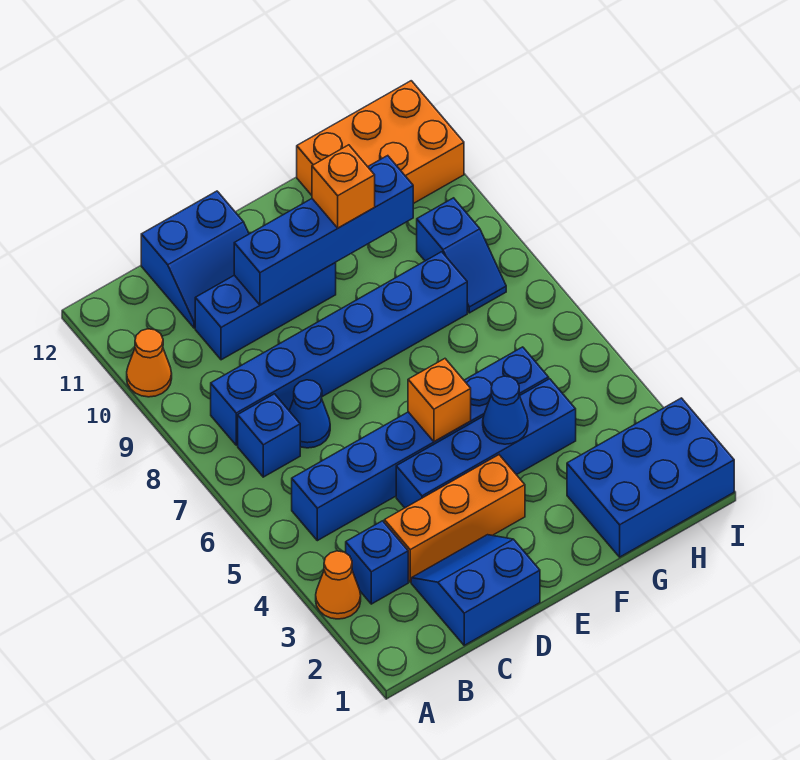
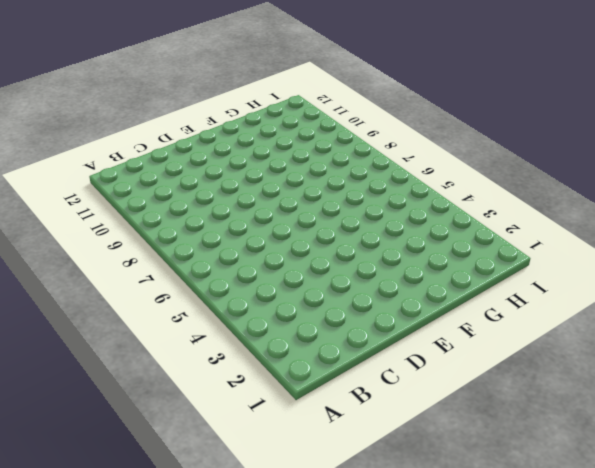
none -> orange cone A3 level 1
none -> orange cone A10 level 1
none -> blue brick B3 level 1

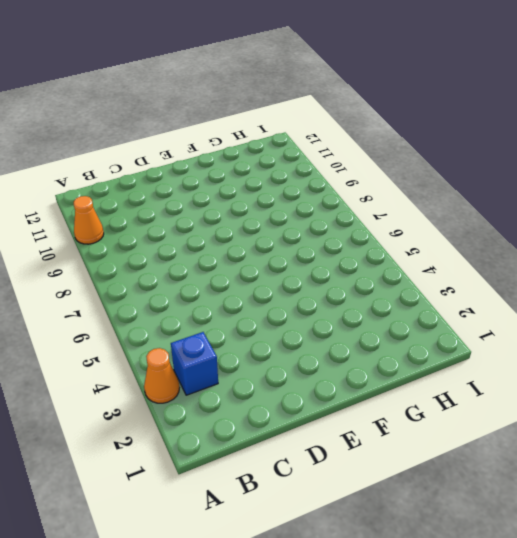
none -> blue brick B5:G5 level 1
none -> blue brick B7 level 1
none -> blue brick B8:G8 level 1

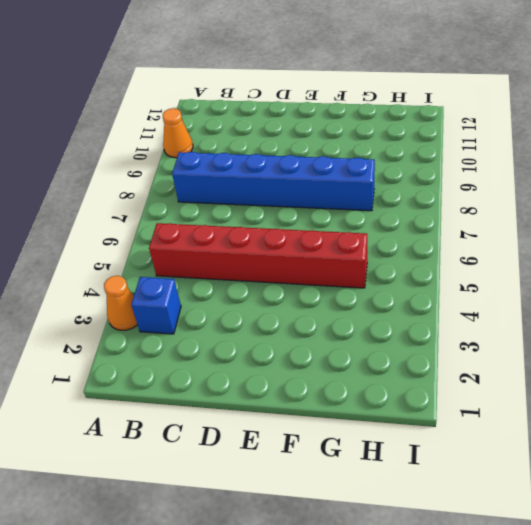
red brick B5:G5 level 1 -> blue brick B5:G5 level 1
none -> blue brick B7 level 1
none -> blue slope C1:D2 level 1 top 1
none -> orange brick C3:E3 level 1

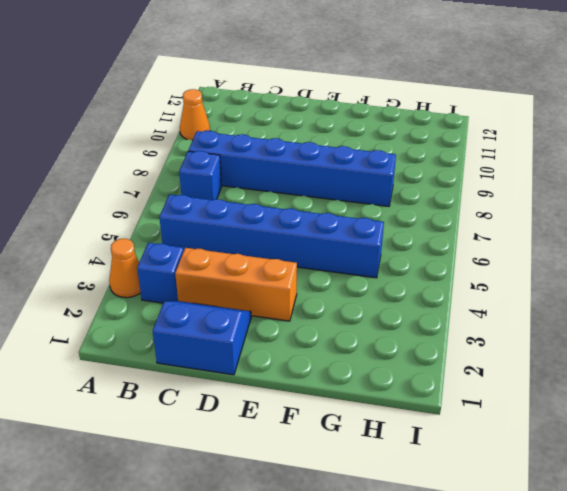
none -> blue cone C7 level 1
none -> blue brick C10:E10 level 1
none -> blue slope C11:D12 level 1 top 12

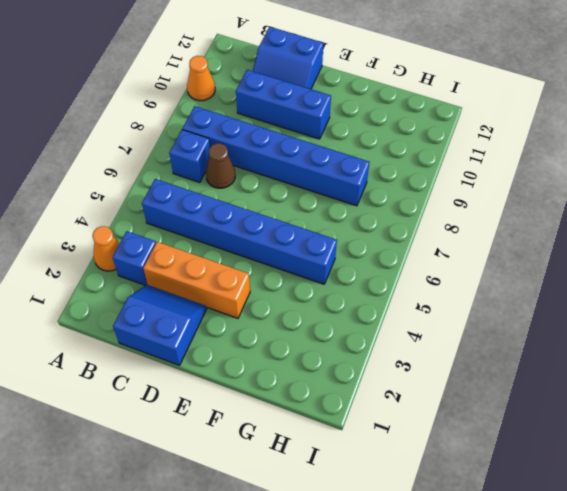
brown cone C7 level 1 -> blue cone C7 level 1
none -> blue brick D4:G4 level 1
none -> blue brick G1:I2 level 1
none -> orange brick G11:I12 level 1

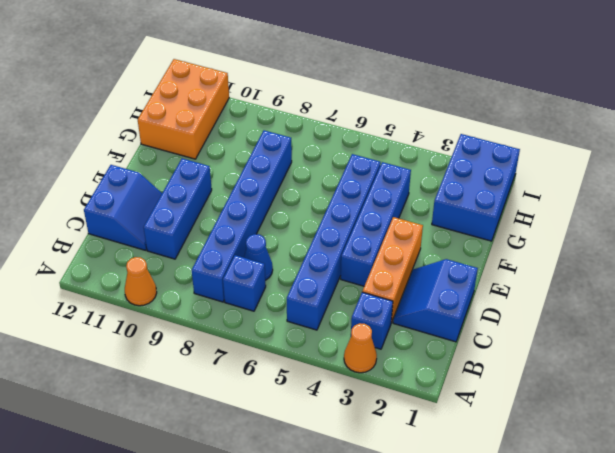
none -> blue slope H8:H9 level 1 top 9
none -> blue brick D10:G10 level 2
none -> orange brick E5 level 2

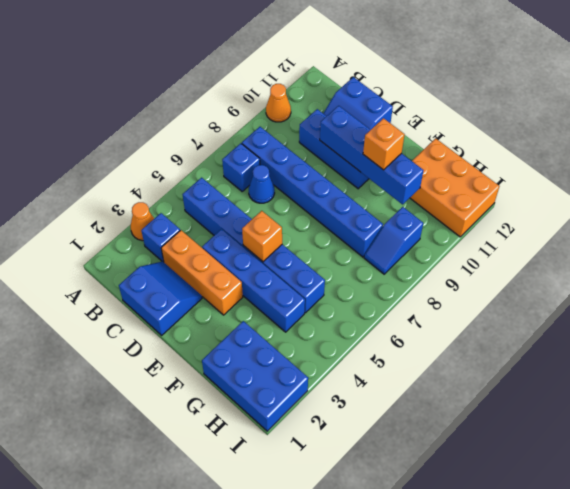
none -> blue cone F4 level 2

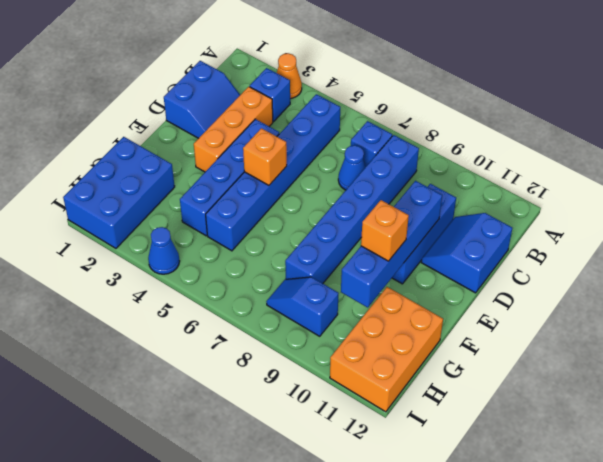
blue cone I4 level 1 -> blue cone F4 level 2
none -> orange cone A10 level 1

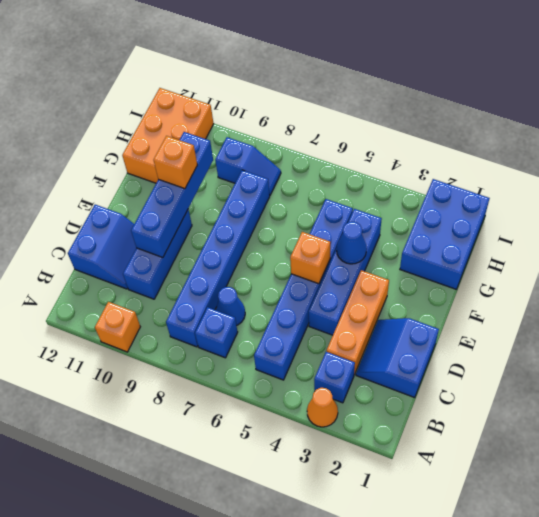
orange brick A10 level 1 -> orange cone A10 level 1

